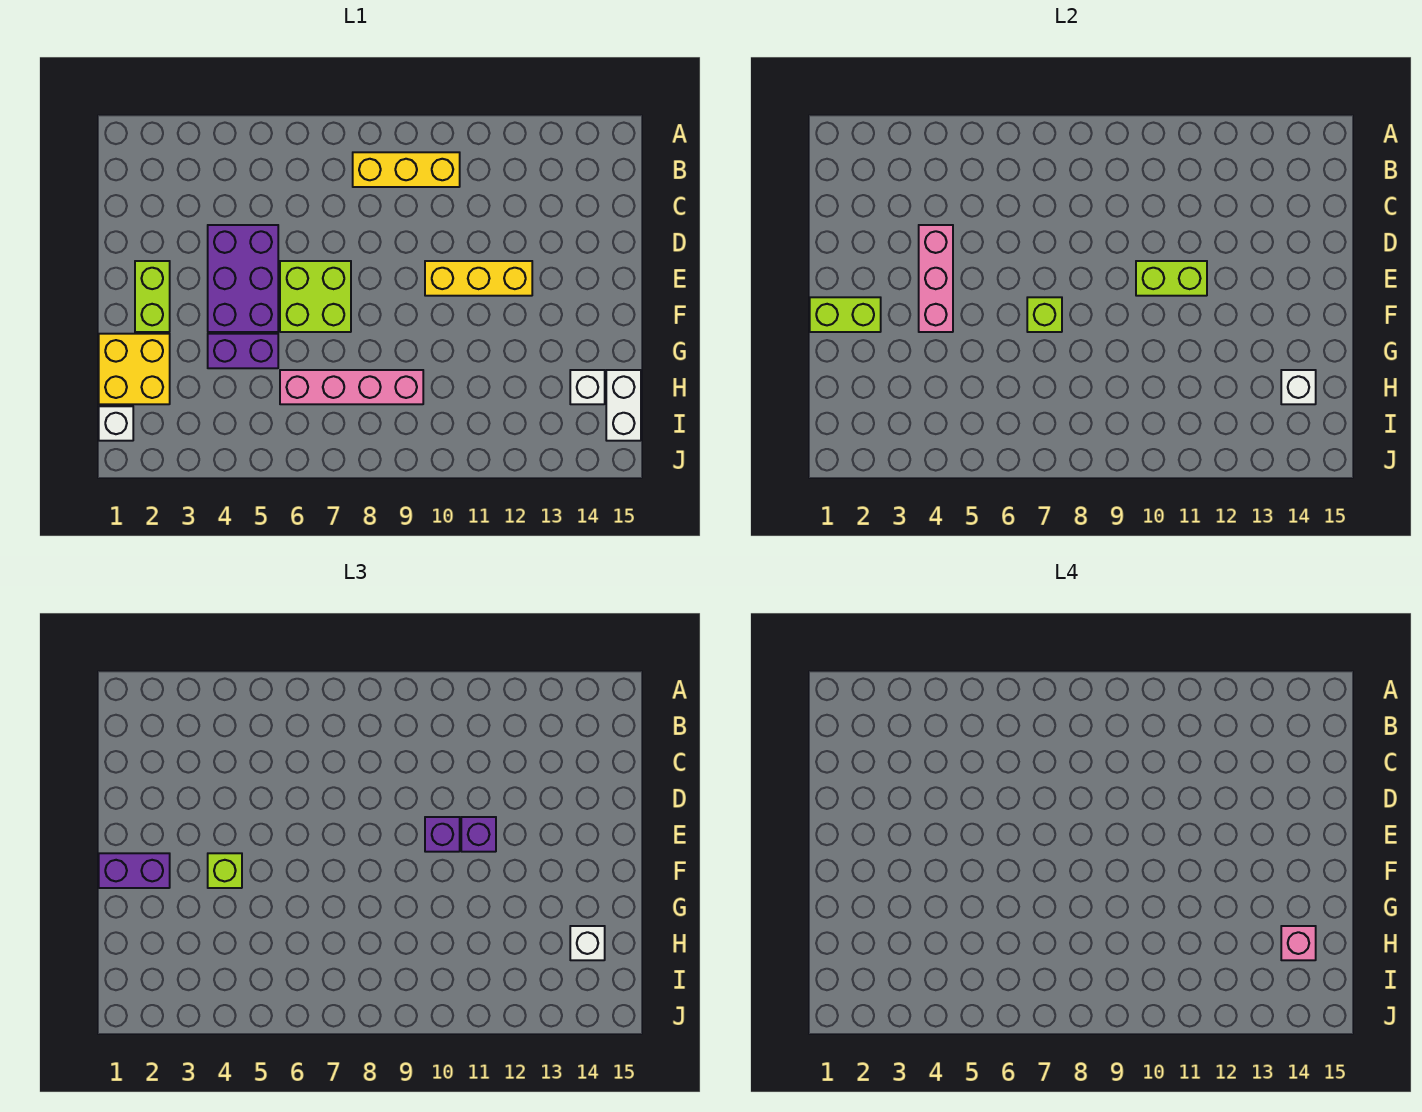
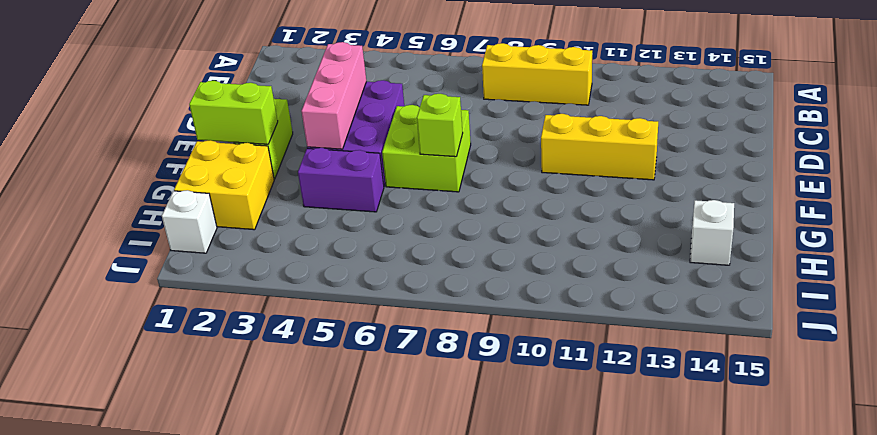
none -> pink brick H6:H9 level 1
none -> white brick H15:I15 level 1
none -> lime brick E10:E11 level 2

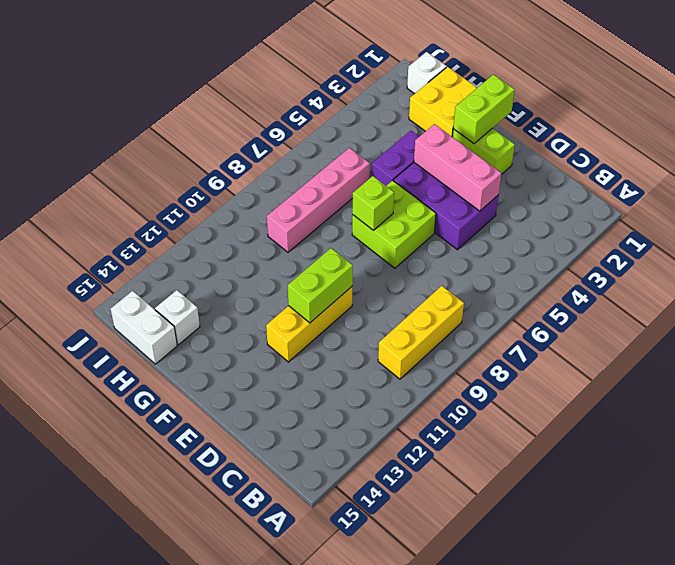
none -> white brick H14 level 2
none -> purple brick E10 level 3
none -> purple brick E11 level 3

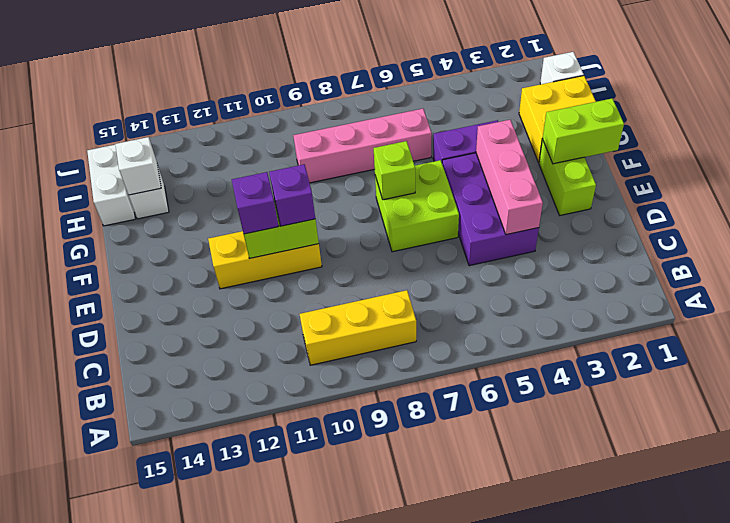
none -> purple brick F1:F2 level 3
none -> lime brick F4 level 3
none -> white brick H14 level 3

